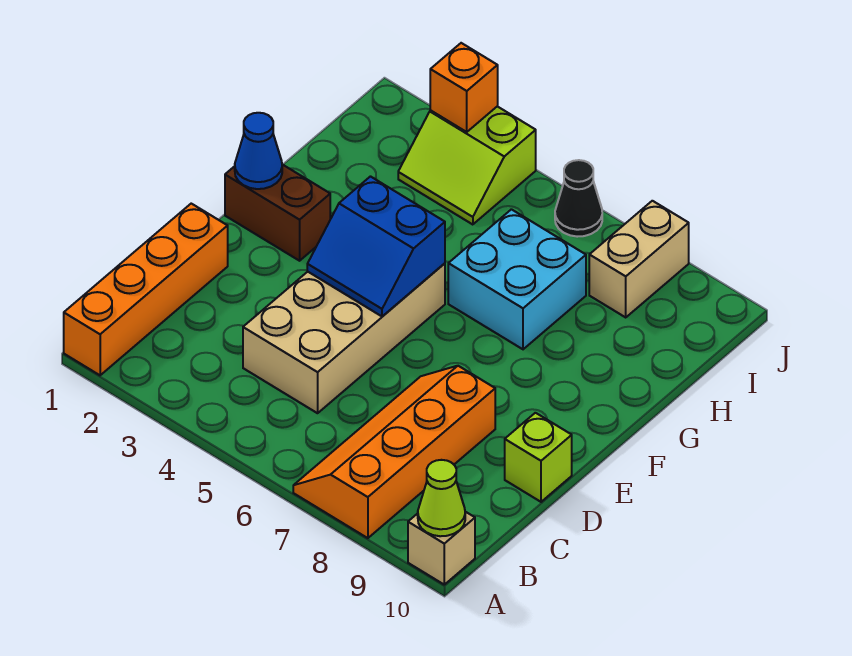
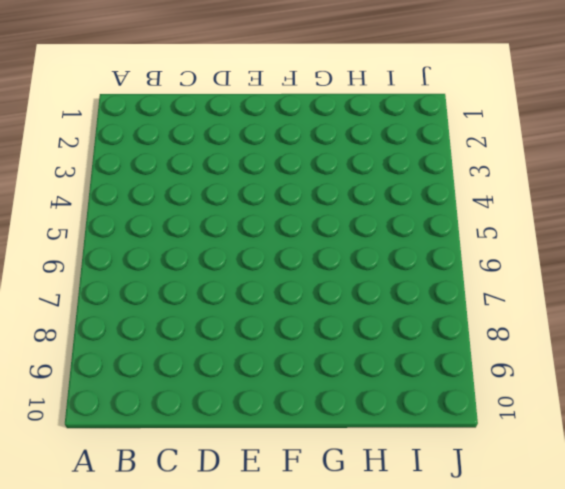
none -> orange brick A1:D1 level 1
none -> orange slope A7:D8 level 1 top 8
none -> tan brick A10 level 1

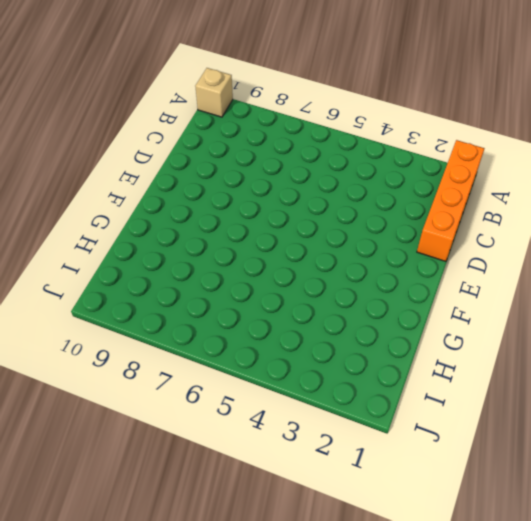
none -> orange slope A7:D8 level 1 top 8
none -> tan brick C4:F5 level 1
none -> lime brick D10 level 1

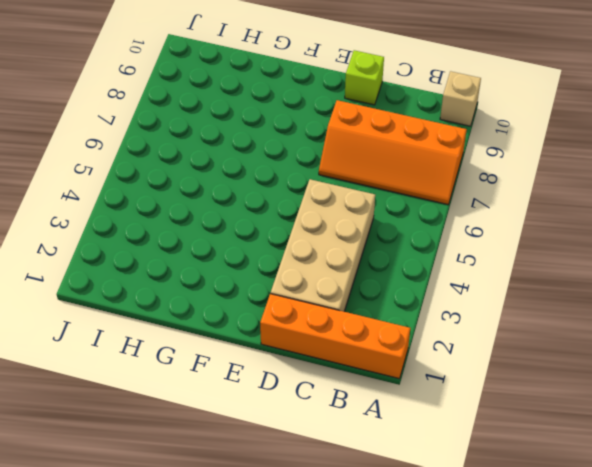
tan brick C2:D5 level 1 -> tan brick C4:F5 level 1
none -> brown brick F1:F2 level 1
none -> cyan brick G6:H7 level 1
none -> lime slope I3:J4 level 1 top J

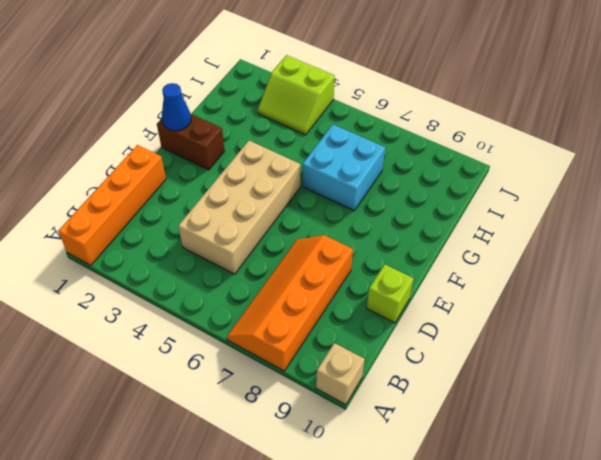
none -> tan brick I8:J8 level 1
none -> black cone J6 level 1
none -> lime cone A10 level 2

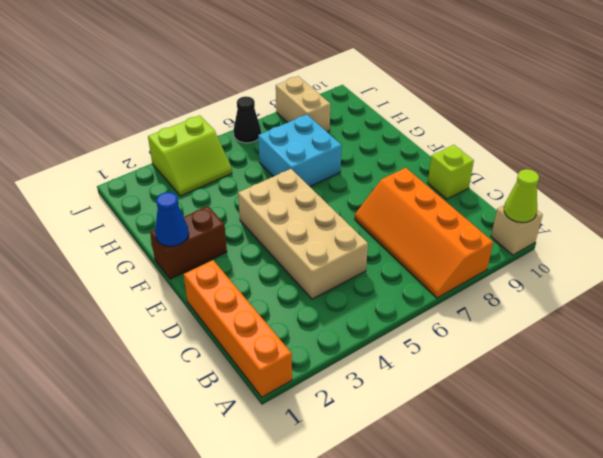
none -> blue slope E4:F5 level 2 top F
none -> orange brick J3 level 2

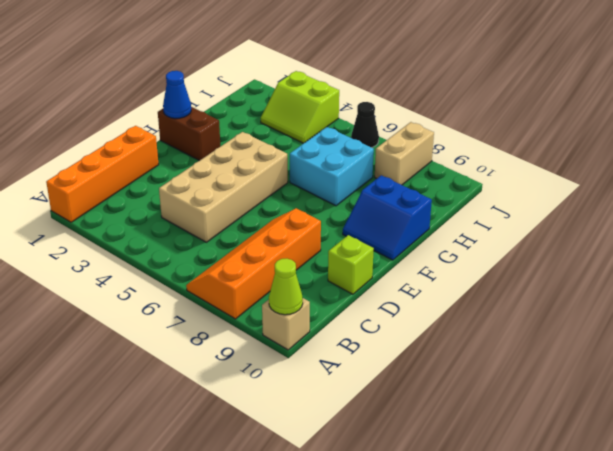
blue slope F9:G10 level 1 top G -> blue slope E4:F5 level 2 top F
none -> orange brick J3 level 2

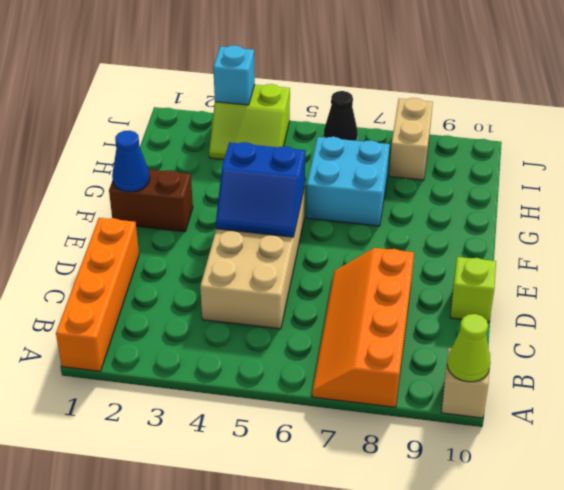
cyan brick J3 level 2 -> orange brick J3 level 2

